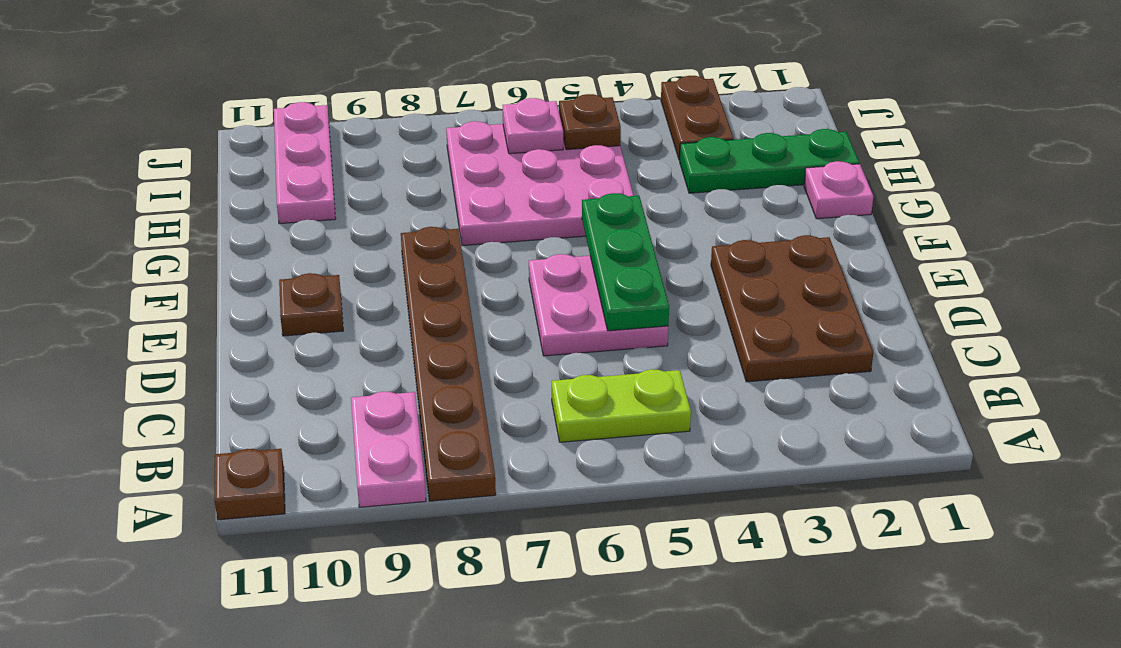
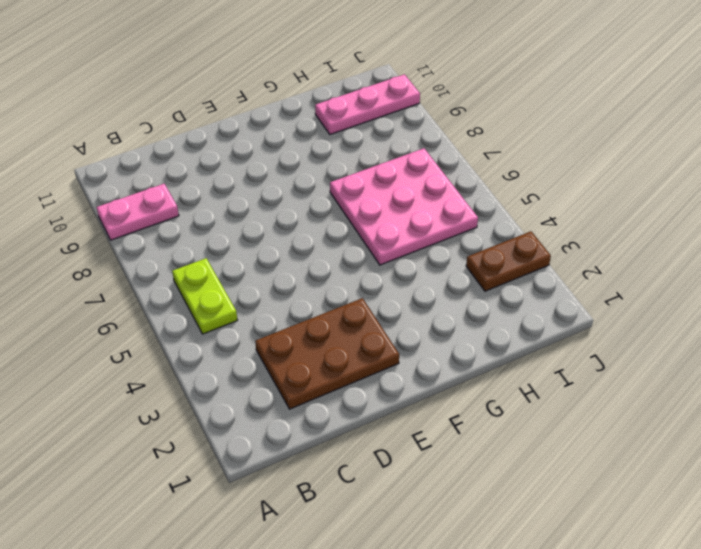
none -> brown plate A8:F8 level 1
none -> brown plate A11 level 1
none -> pink plate D5:E6 level 1

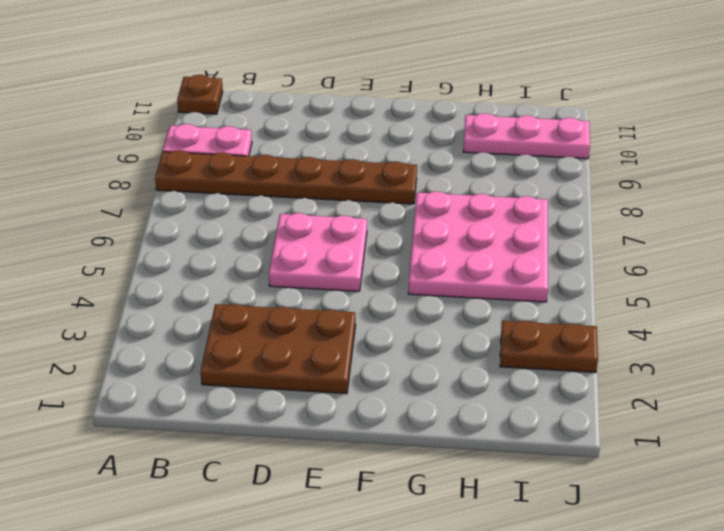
none -> lime plate B5:B6 level 1
none -> brown plate E10 level 1
none -> pink plate G1 level 1

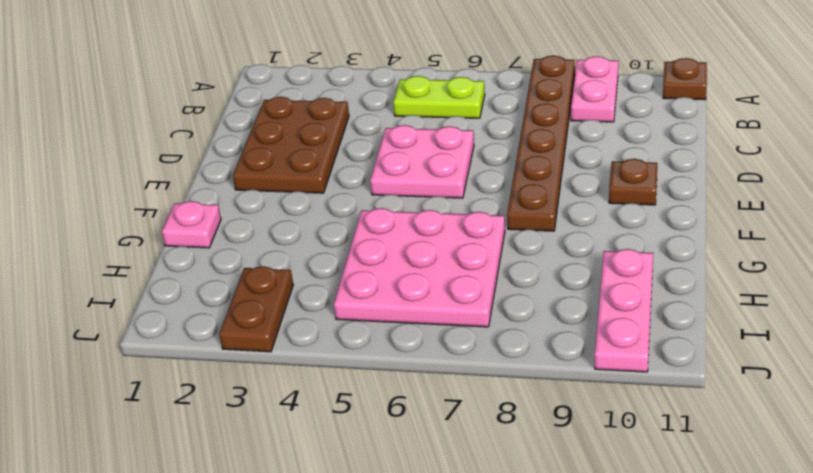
none -> green plate H1:H3 level 1
none -> green plate D5:F5 level 2
none -> brown plate I5 level 2

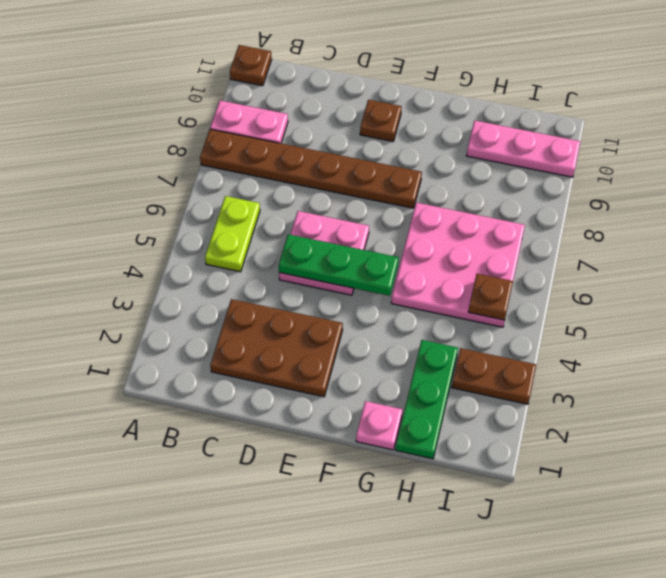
none -> pink plate I6 level 2

